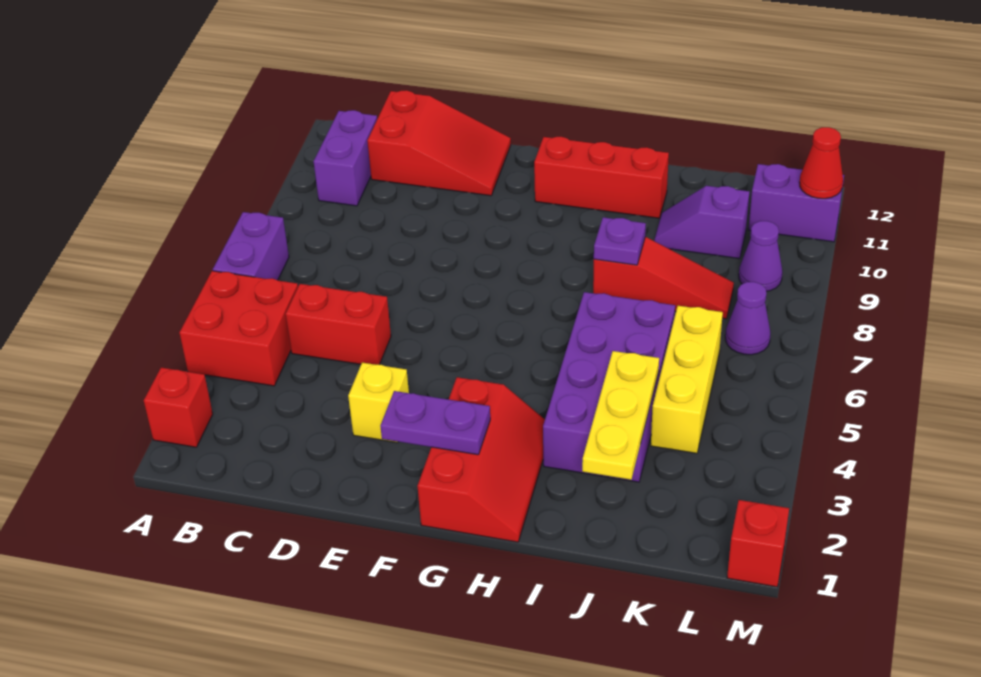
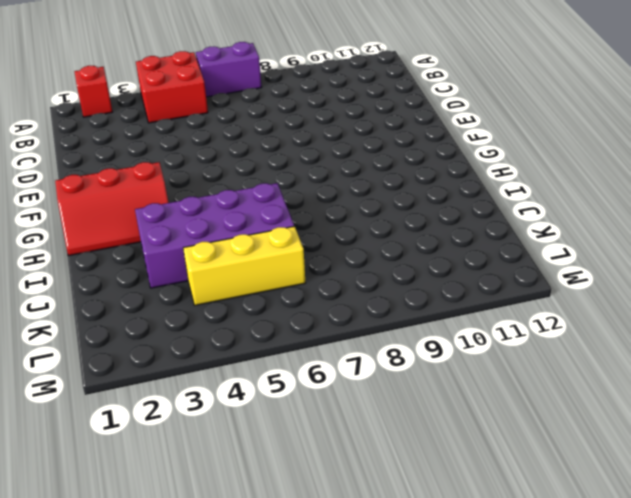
none -> purple brick B10:B11 level 1
none -> red brick C5:D5 level 1
none -> red slope C11:E12 level 1 top C

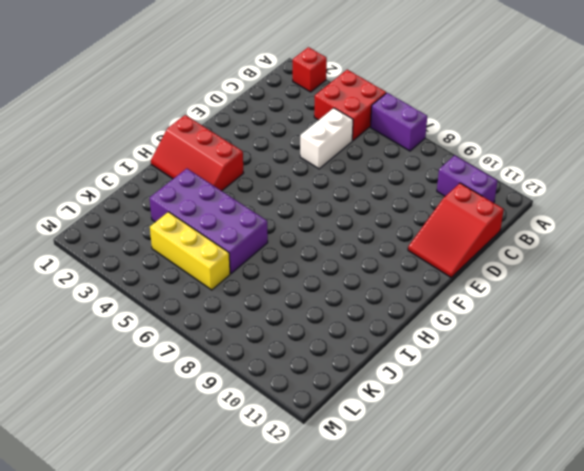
white brick C5:D5 level 1 -> red brick C5:D5 level 1
none -> yellow brick E3 level 1
none -> red brick G11:I11 level 1
none -> red slope I8:K8 level 1 top I

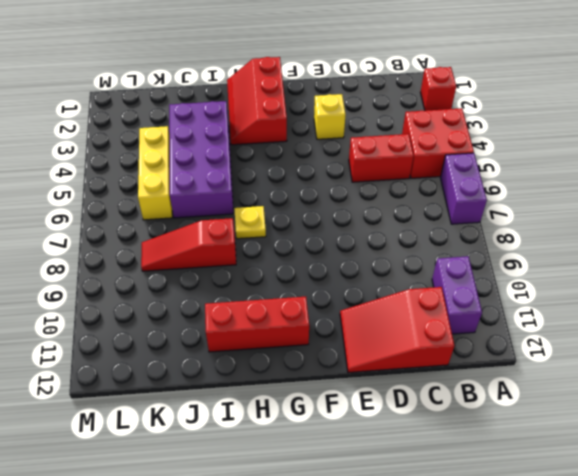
yellow plate H7 level 1 -> none
none -> purple slope J10:K10 level 1 top K
none -> purple cone L7 level 1
none -> purple cone L9 level 1

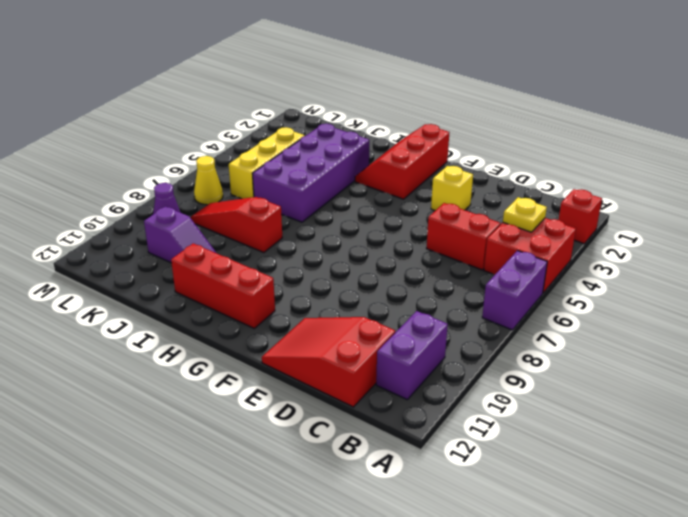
yellow plate B4 level 2 -> none
yellow cone L7 level 1 -> purple cone L7 level 1
none -> purple brick L11:M11 level 1
none -> red brick M1 level 1
none -> purple plate F2:G2 level 2

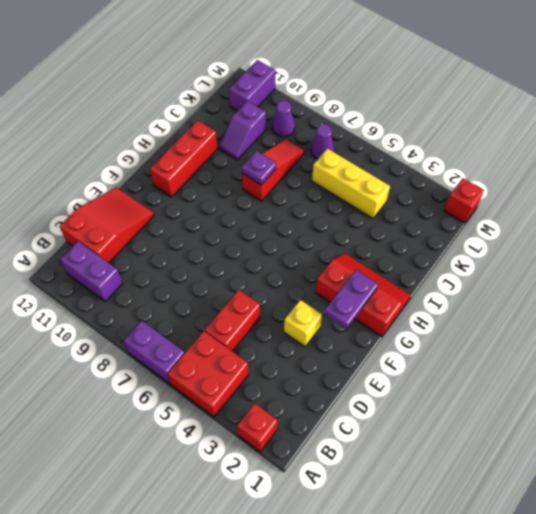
none -> purple brick I3:J6 level 1
none -> yellow plate J2:J4 level 2
none -> red cone M11 level 2

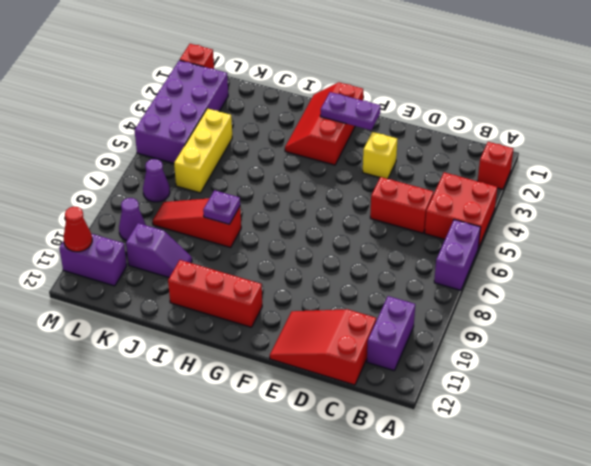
purple brick L2:M5 level 1 -> purple brick I3:J6 level 1
none -> yellow plate J2:J4 level 2

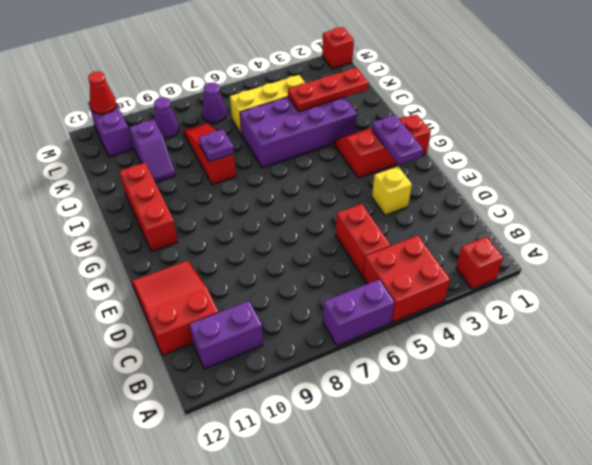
red plate J2:J4 level 2 -> yellow plate J2:J4 level 2

